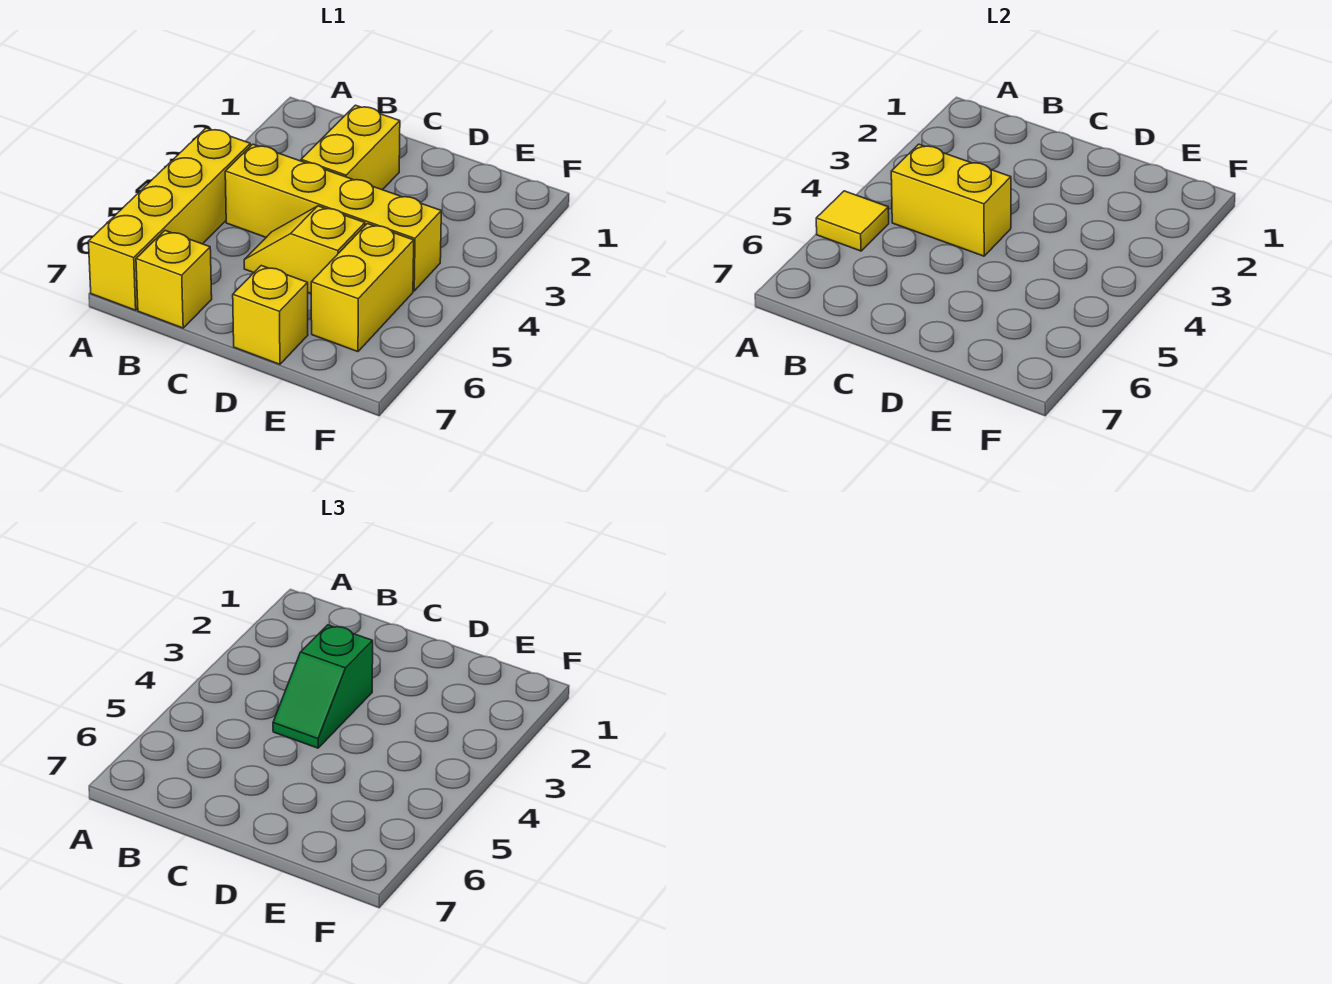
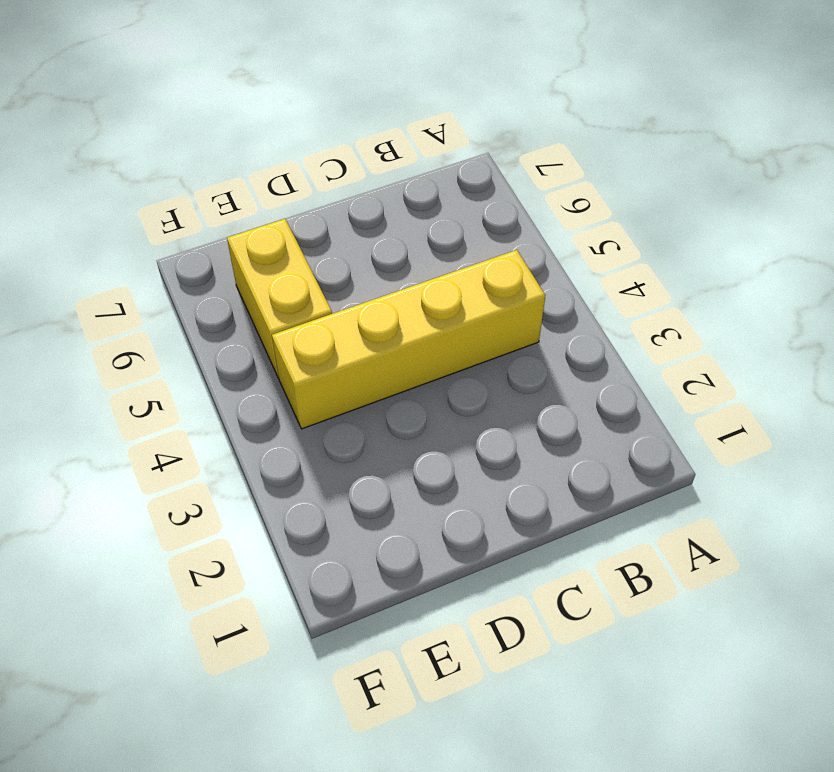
none -> yellow brick A4:A7 level 1
none -> yellow brick B7 level 1

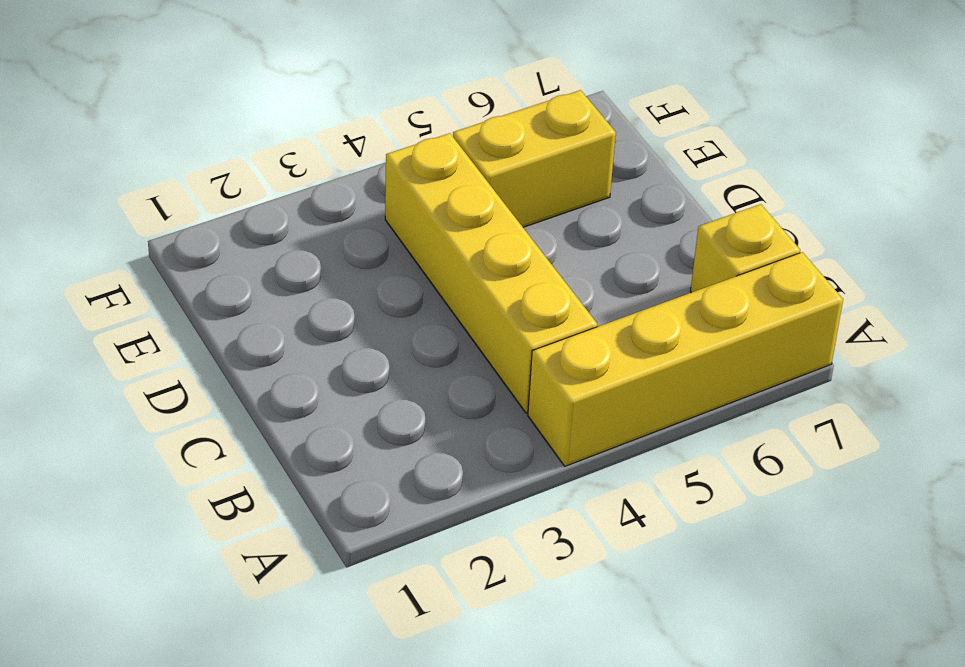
none -> yellow brick C2:C3 level 1
none -> yellow slope C5:D5 level 1 top D

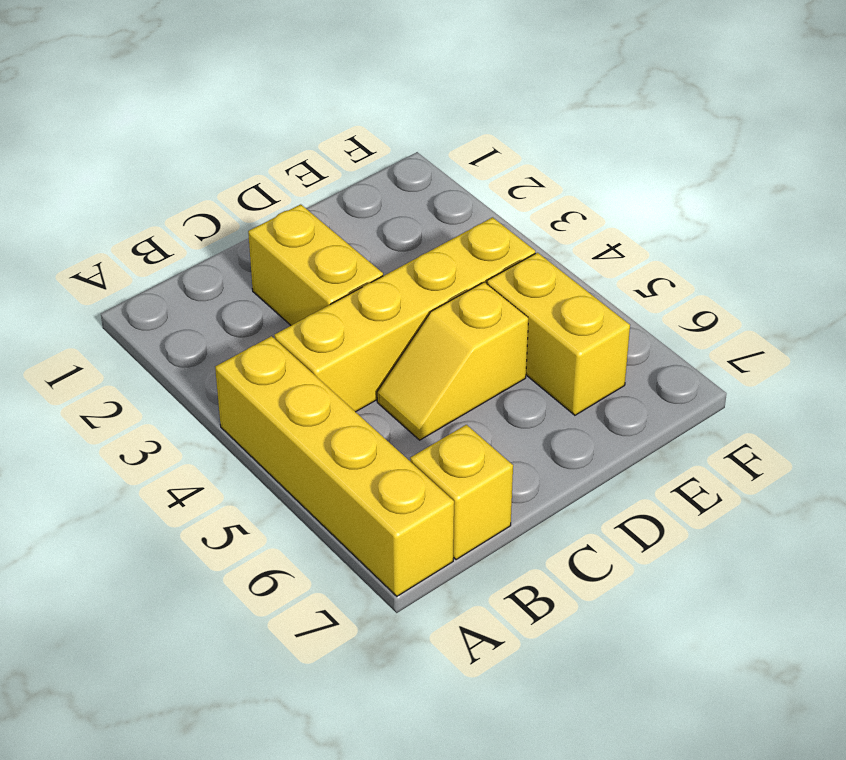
none -> yellow brick D7 level 1
none -> yellow tile A5 level 2

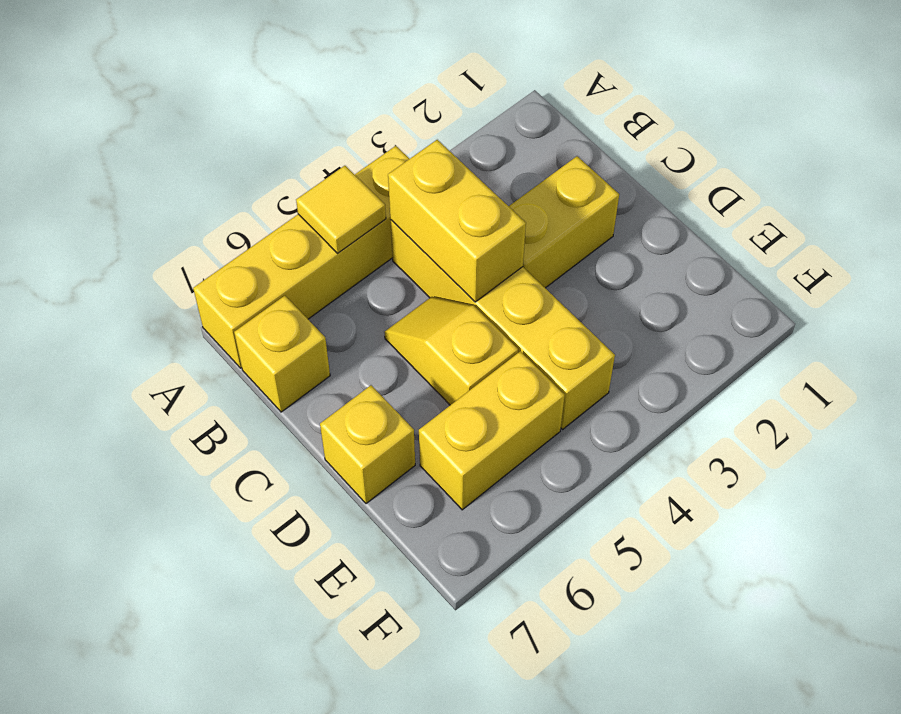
none -> green slope C3:C4 level 3 top 3

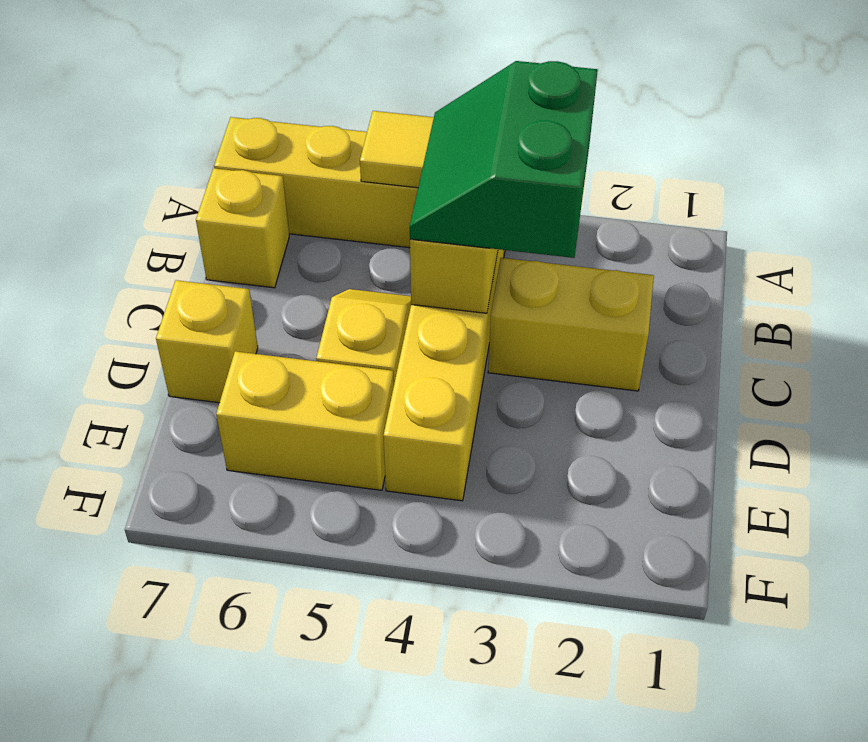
green slope B3:C4 level 3 top 3 -> green slope C3:C4 level 3 top 3

